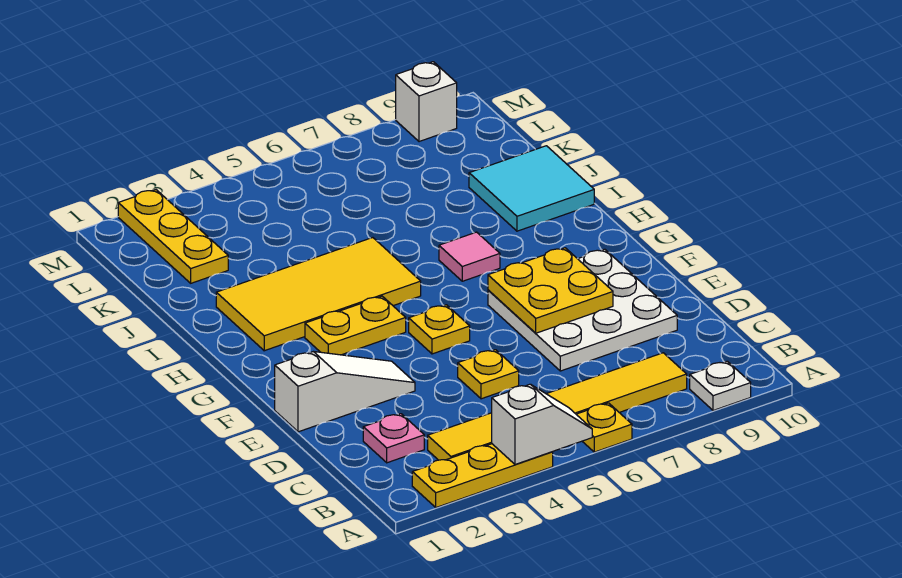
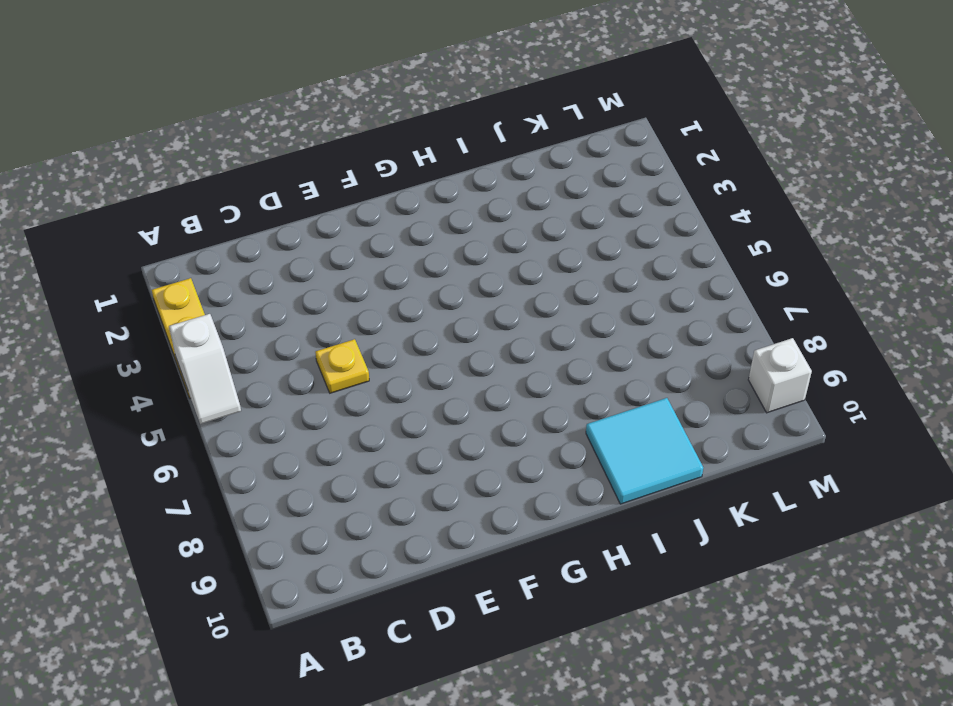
none -> yellow plate A6 level 1
none -> white plate A9 level 1
none -> yellow tile B3:B8 level 1

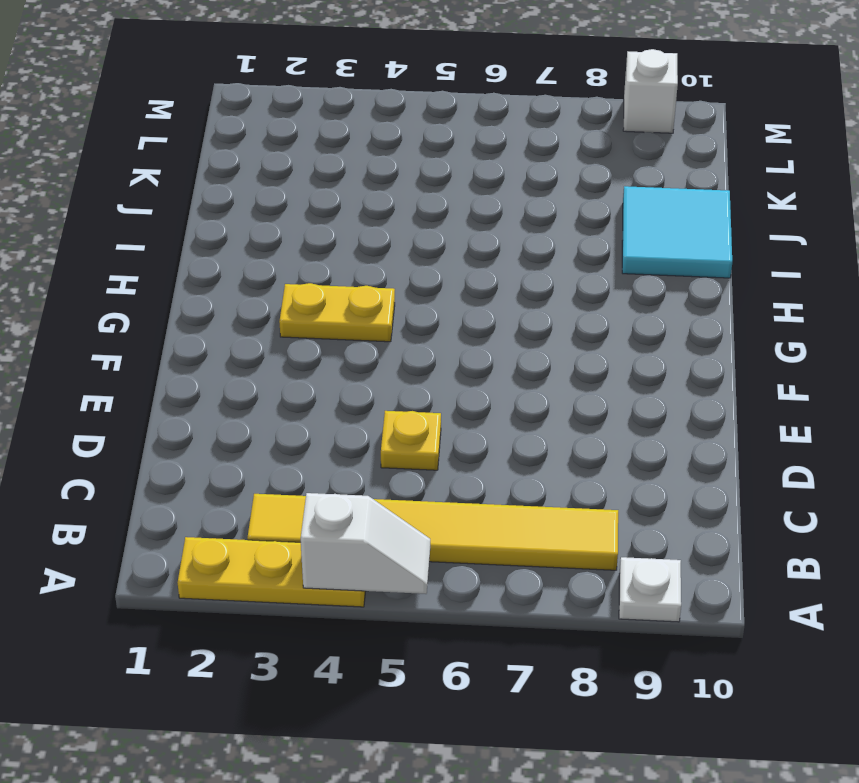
none -> yellow plate A6 level 1
none -> pink plate C2 level 1
none -> white plate D7:F9 level 1

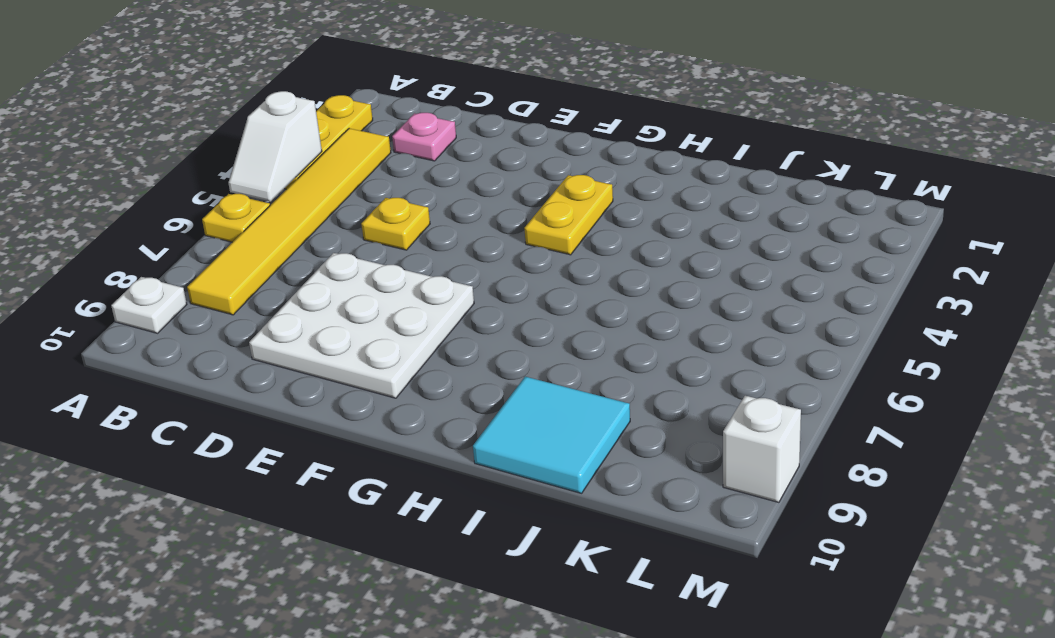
none -> white slope E1:E3 level 1 top 1
none -> yellow plate F5 level 1
none -> yellow tile H2:I5 level 1

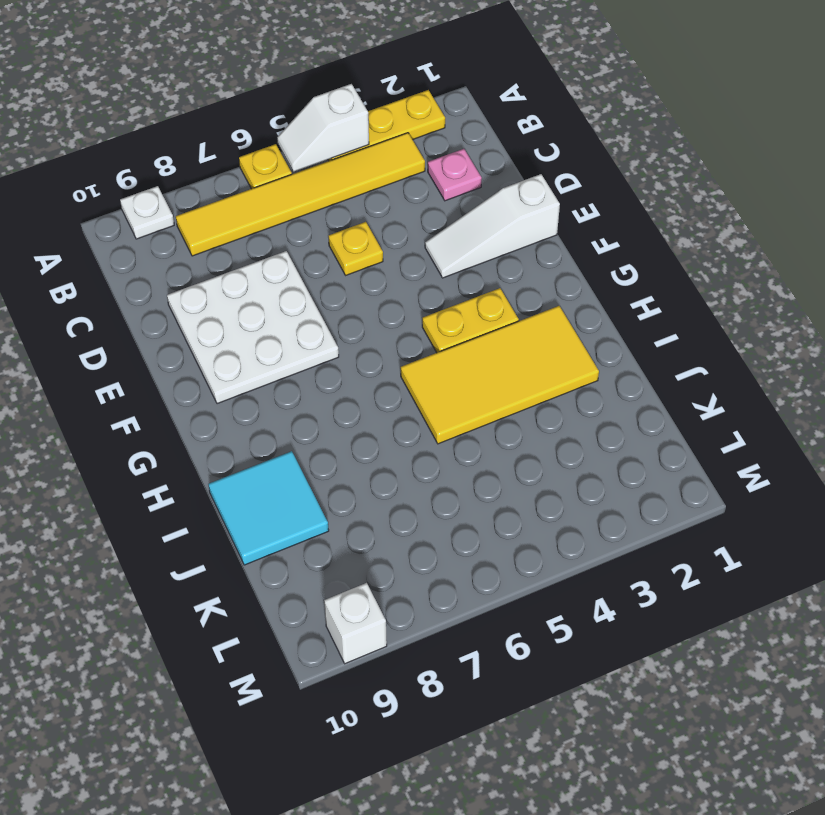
none -> yellow plate F5 level 1
none -> pink tile H7 level 1
none -> yellow plate K2:M2 level 1

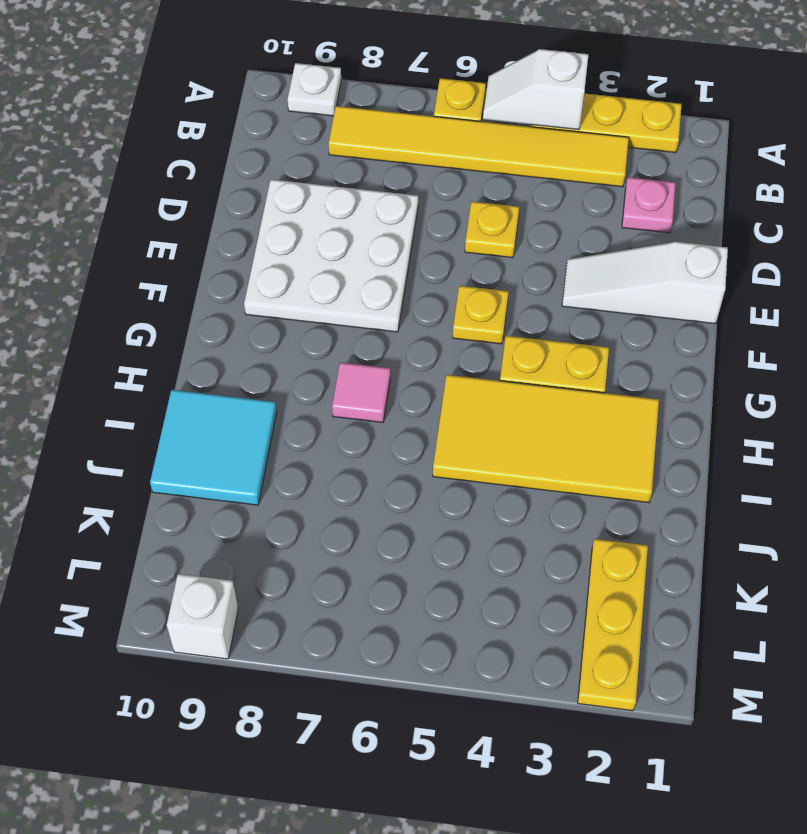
none -> yellow plate E7:F8 level 2

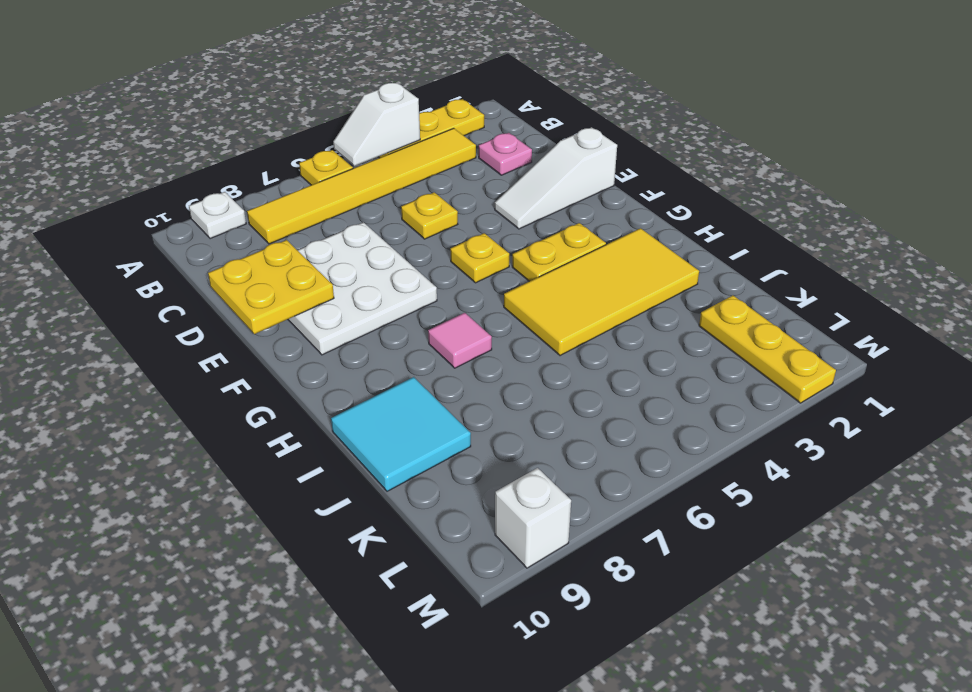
yellow plate D9:E10 level 2 -> yellow plate E7:F8 level 2

